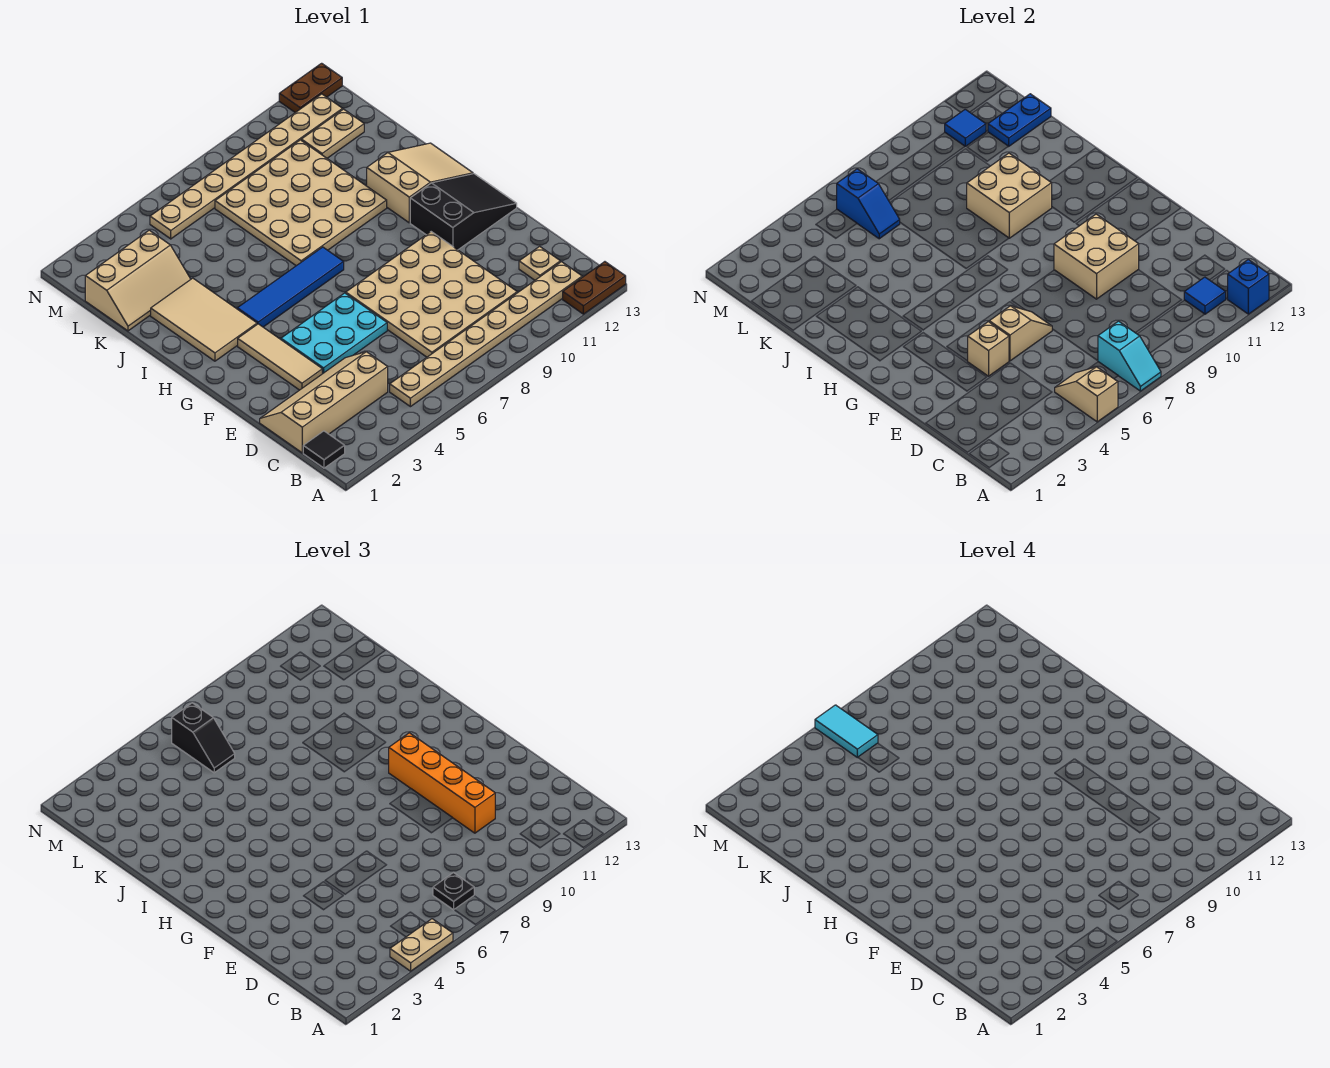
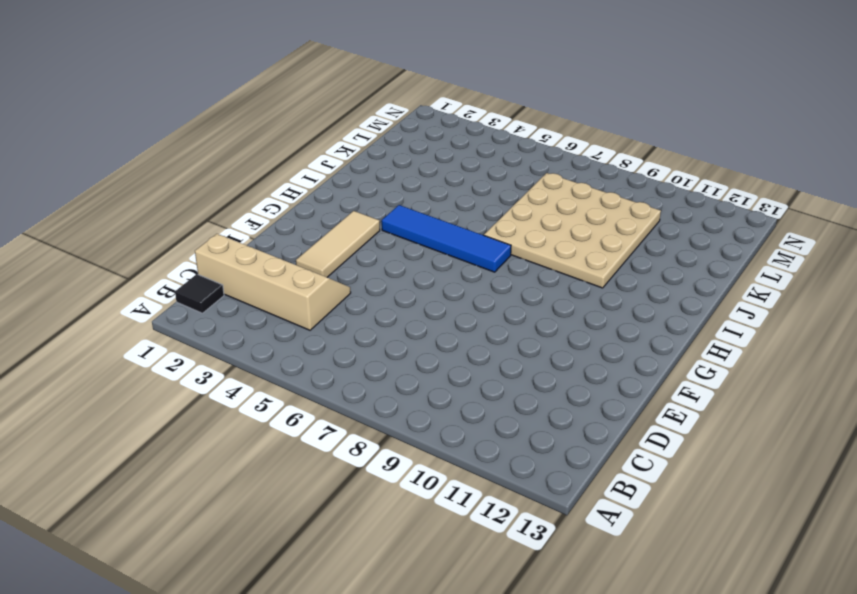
none -> brown plate A12:A13 level 1
none -> tan plate B5:B12 level 1
none -> tan plate C7:F10 level 1
none -> tan plate C12 level 1

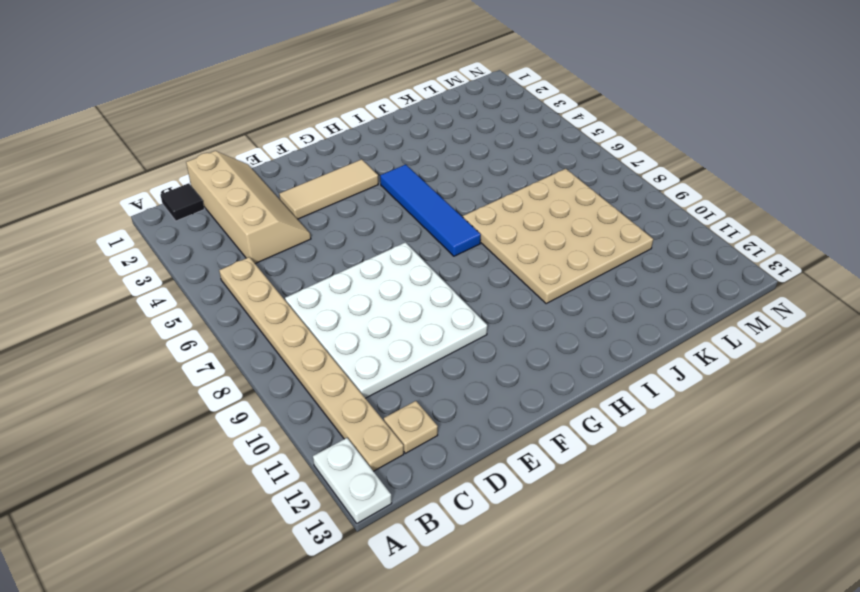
white plate A12:A13 level 1 -> brown plate A12:A13 level 1
white plate C7:F10 level 1 -> tan plate C7:F10 level 1
none -> cyan plate E4:F6 level 1
none -> black slope F11:G13 level 1 top 11
none -> tan tile H2:J3 level 1
none -> tan slope H11:I13 level 1 top 11

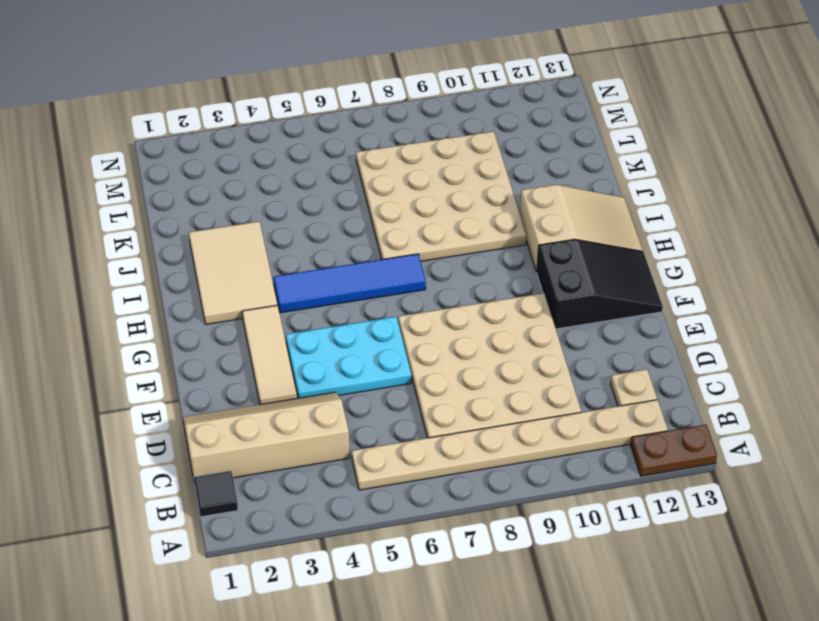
none -> tan slope K1:L3 level 1 top L
none -> tan plate L11:L12 level 1
none -> tan plate M5:M12 level 1
none -> brown plate N12:N13 level 1

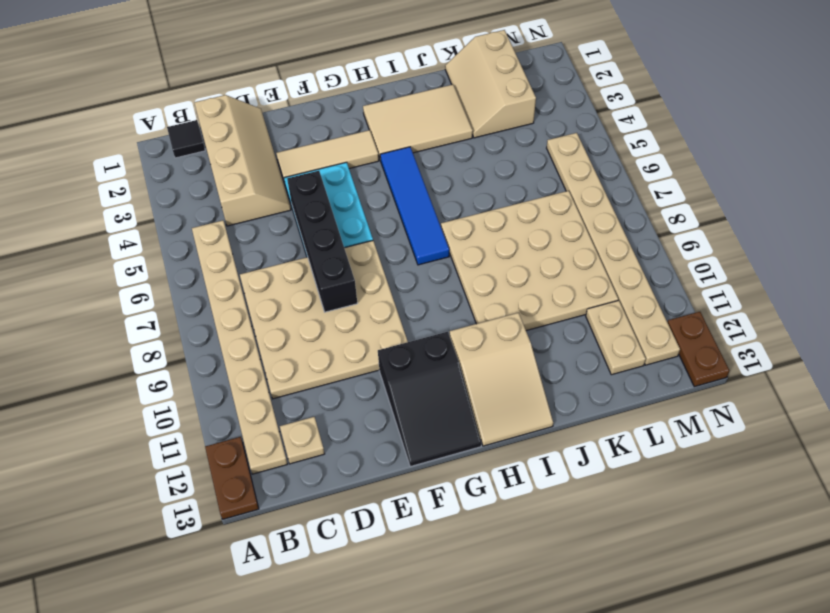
black brick E5:E8 level 2 -> tan slope E5:E6 level 2 top 5
none -> tan slope A5:B5 level 2 top A
none -> cyan slope A7:B7 level 2 top B
none -> blue brick A12 level 2
none -> blue tile B11 level 2

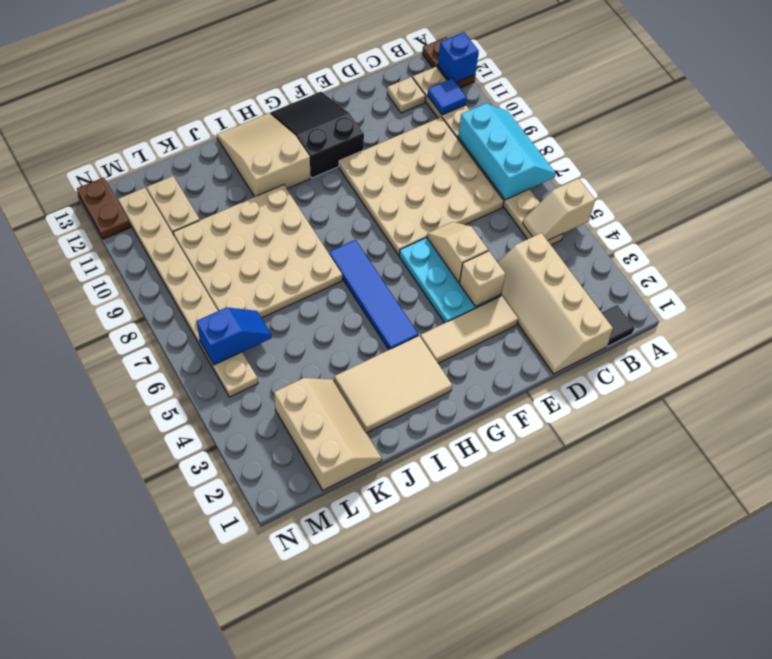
cyan slope A7:B9 level 2 top B -> cyan slope A7:B7 level 2 top B
none -> tan brick E9:F10 level 2
none -> tan brick I9:J10 level 2
none -> blue plate L12:L13 level 2
none -> blue tile M11 level 2

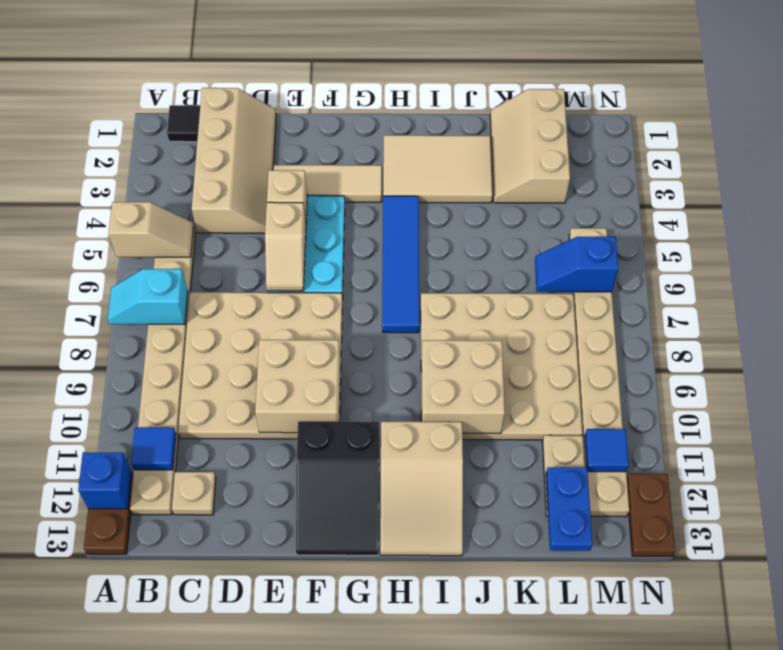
none -> tan plate A4:A5 level 3
none -> black plate B7 level 3
none -> orange brick D10:G10 level 3
none -> black slope L6:M6 level 3 top M

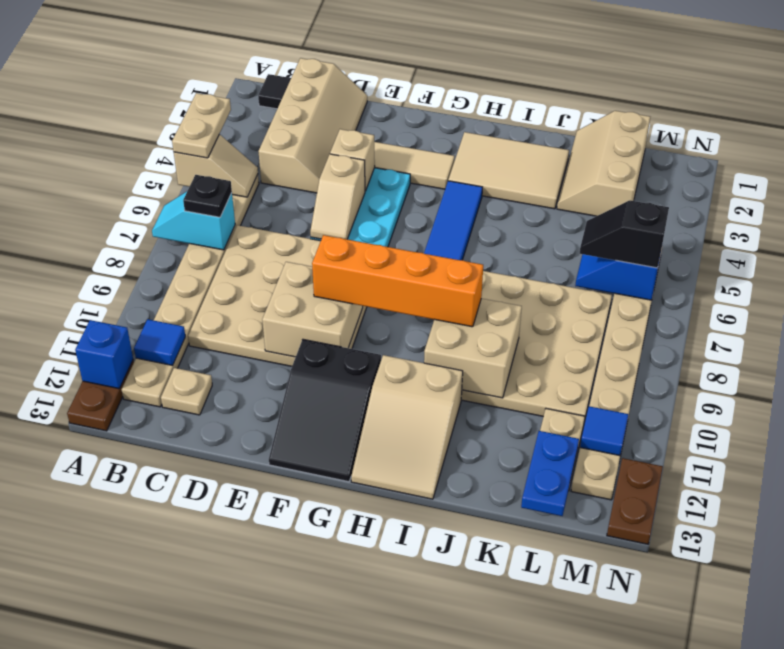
orange brick F9:I9 level 3 -> orange brick D10:G10 level 3
none -> cyan tile M6:N6 level 4

